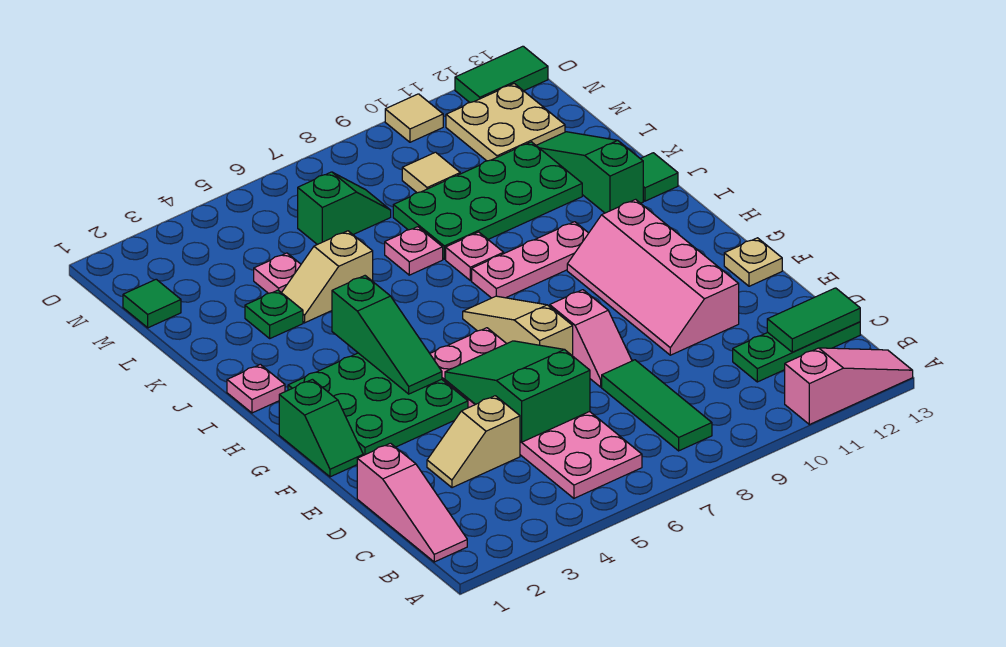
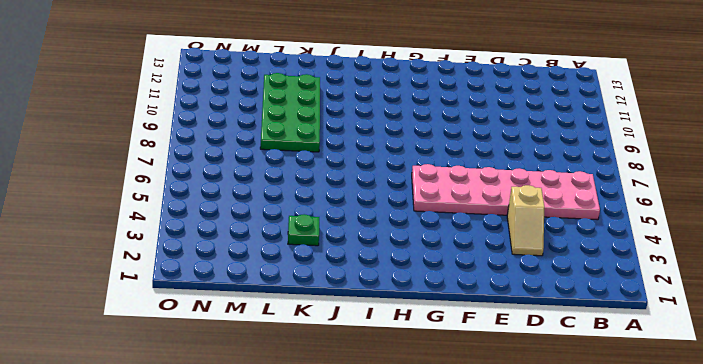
none -> pink slope A11:A13 level 1 top 11
none -> pink slope B1:D1 level 1 top D
none -> green tile B8:D8 level 1
none -> green plate C11:C13 level 1

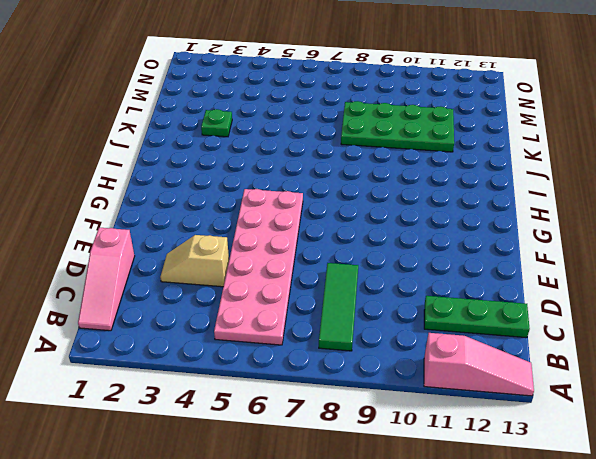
none -> pink slope E8:F8 level 1 top F
none -> pink slope E10:H11 level 1 top 11
none -> green slope F1:G1 level 1 top G
none -> green plate F2:H4 level 1

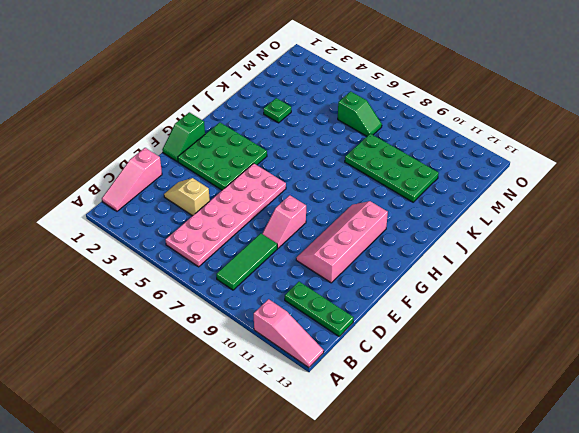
none -> tan slope F7:H7 level 1 top F
none -> tan plate F13 level 1
none -> pink plate I1 level 1
none -> pink plate I8:I10 level 1

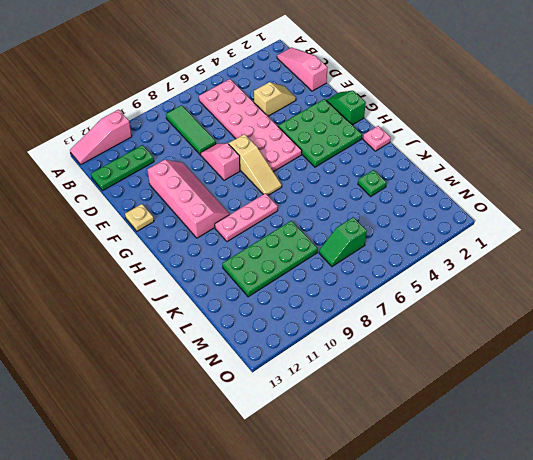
none -> pink plate J8 level 1
none -> green slope J12:L12 level 1 top J
none -> green tile J13 level 1
none -> tan slope K4:K5 level 1 top 5

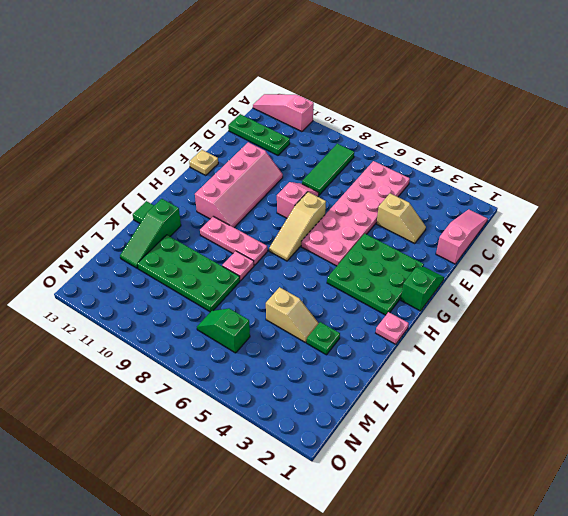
none -> pink plate K7 level 1
none -> pink plate L4 level 1
none -> green tile M1 level 1
none -> tan tile M9 level 1

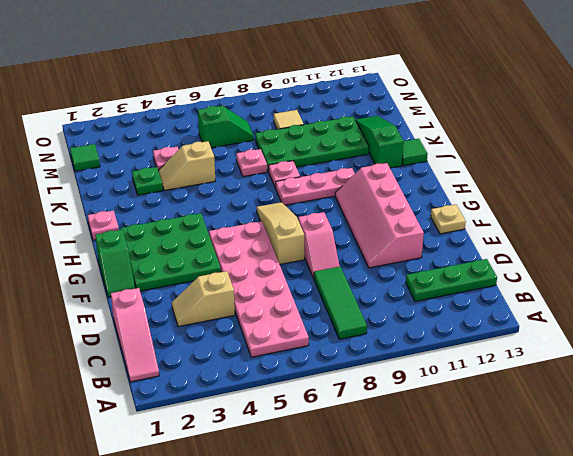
none -> pink slope A11:A13 level 1 top 11
none -> tan plate M11:N12 level 1
none -> tan tile O10 level 1
none -> green tile O12:O13 level 1

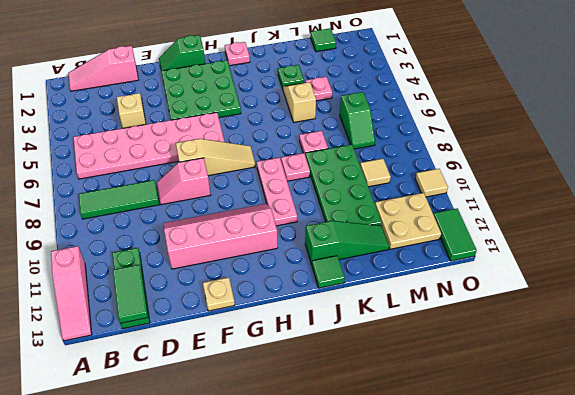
none -> green slope D5:F6 level 2 top D
none -> green slope G4:I4 level 2 top I

